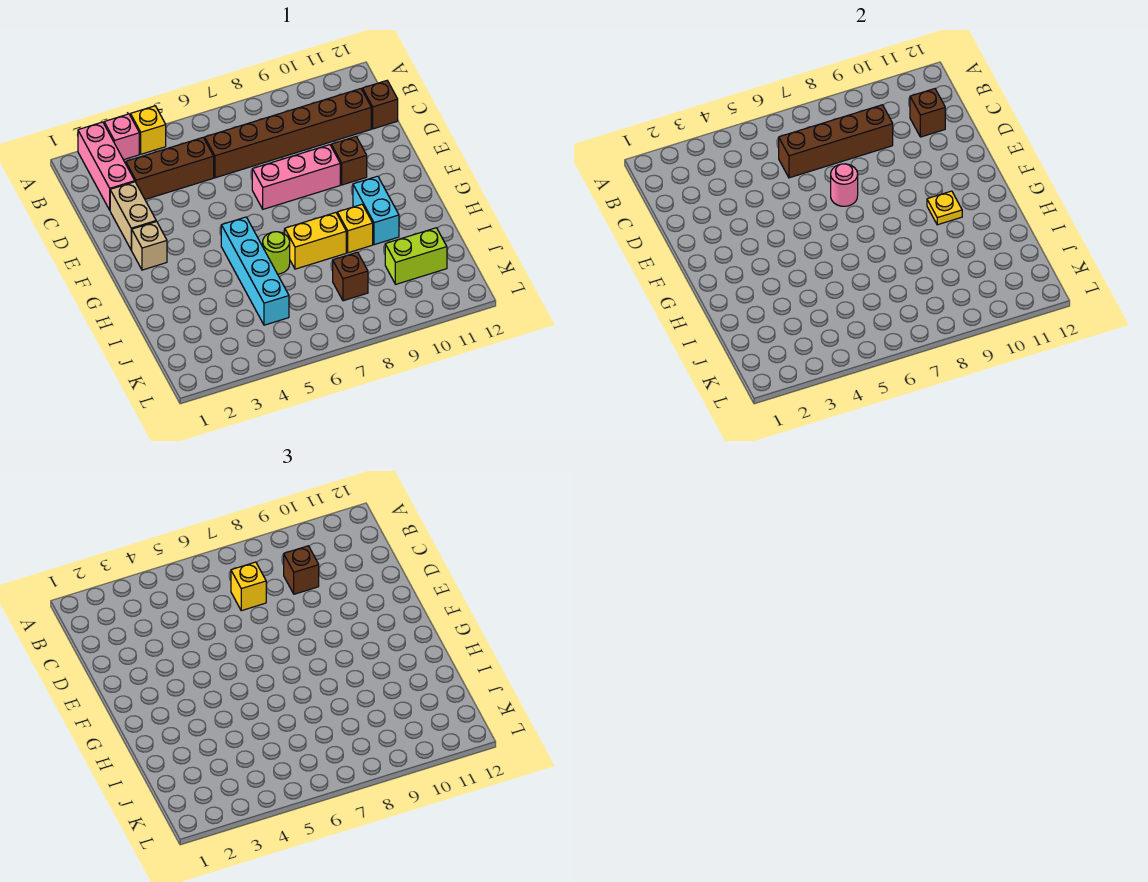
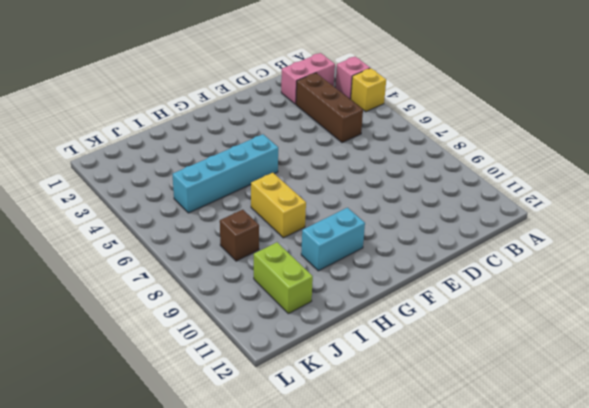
pink brick B2:C2 level 1 -> pink brick A2:C2 level 1
none -> brown brick C6:C11 level 1
none -> brown brick C12 level 1
none -> tan brick D2:E2 level 1

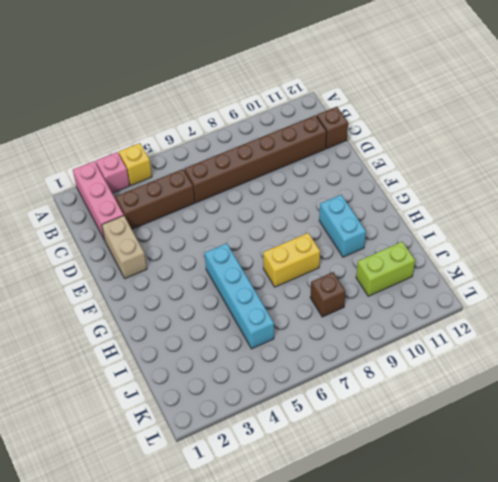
none -> pink brick E7:E9 level 1
none -> brown brick E10 level 1
none -> tan brick F2 level 1

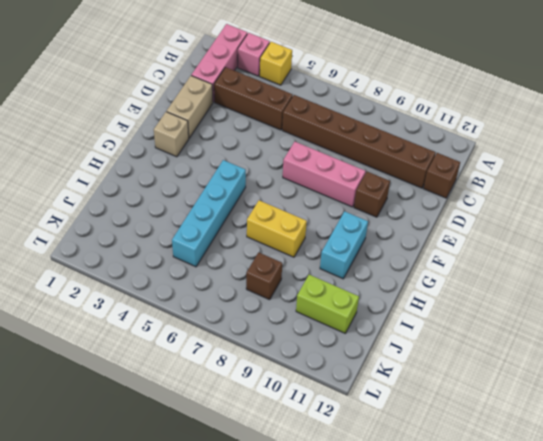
none -> lime round brick H6 level 1
none -> yellow brick H9 level 1
none -> brown brick C6:C9 level 2

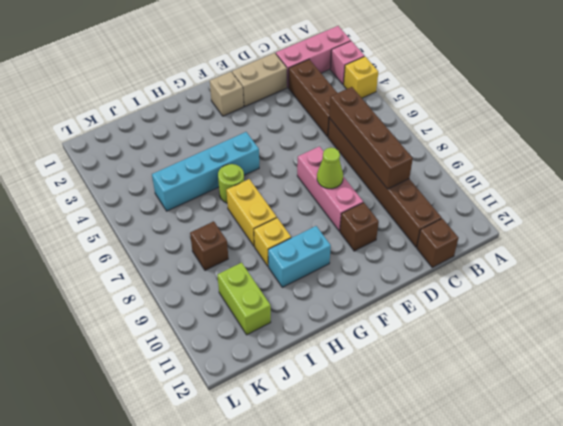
lime cone E8 level 2 -> none
none -> brown brick C11 level 2
none -> pink round brick E7 level 2
none -> yellow plate G10 level 2

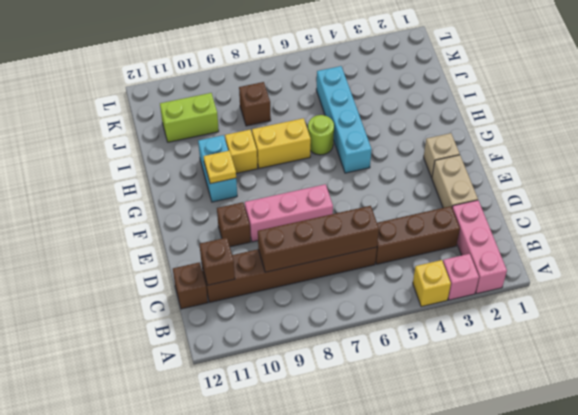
none -> pink round brick E7 level 2
none -> yellow brick C7 level 3
none -> brown brick C9 level 3

